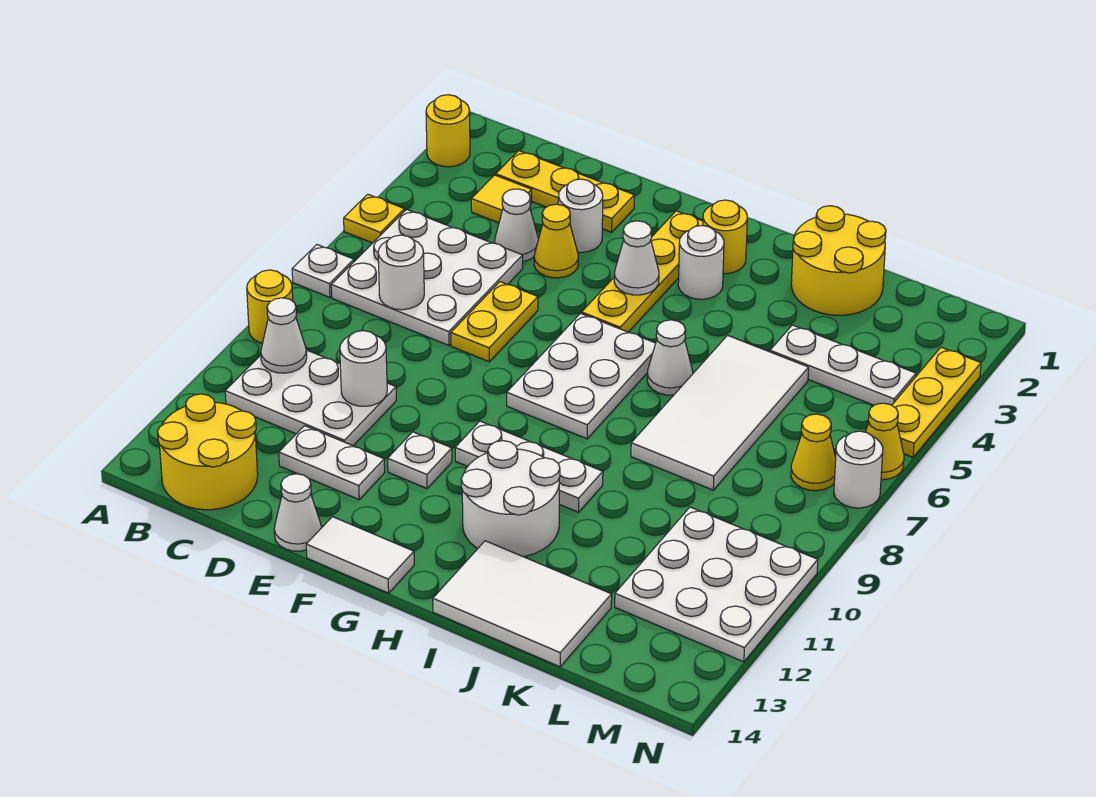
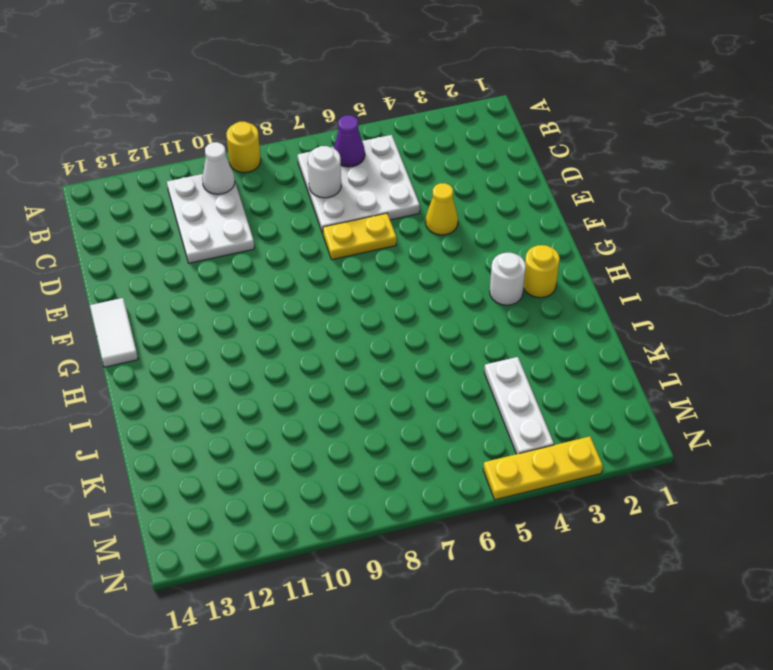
purple cone B6 level 2 -> none
none -> yellow round brick A2 level 1
none -> yellow plate A5 level 1
none -> white plate A7 level 1
none -> yellow round brick B13:C14 level 1

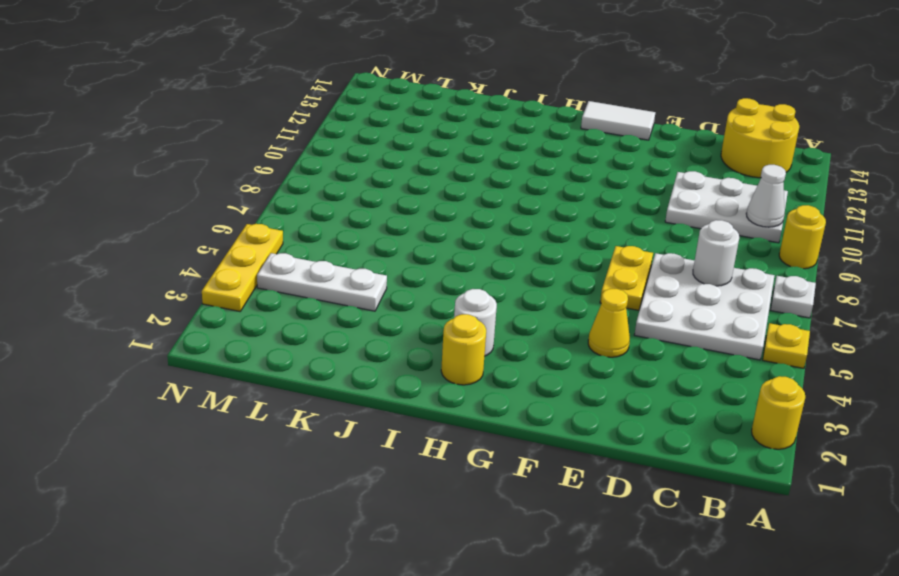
none -> yellow plate C2:E2 level 1
none -> yellow tile C3 level 1
none -> white cone D4 level 1
none -> white plate D12:E12 level 1

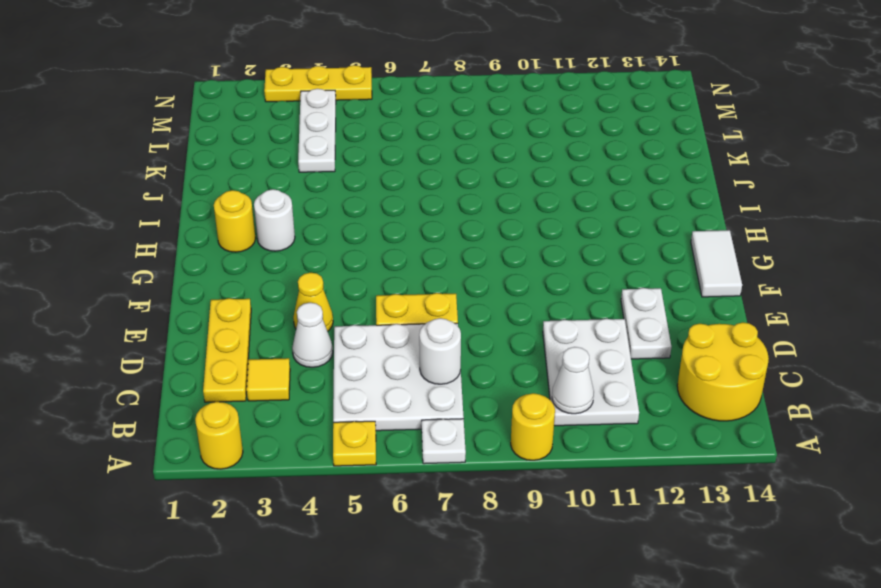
none -> white round brick E3 level 1
none -> white cone E14 level 1
none -> white plate F11 level 1
none -> yellow plate G2:G5 level 1

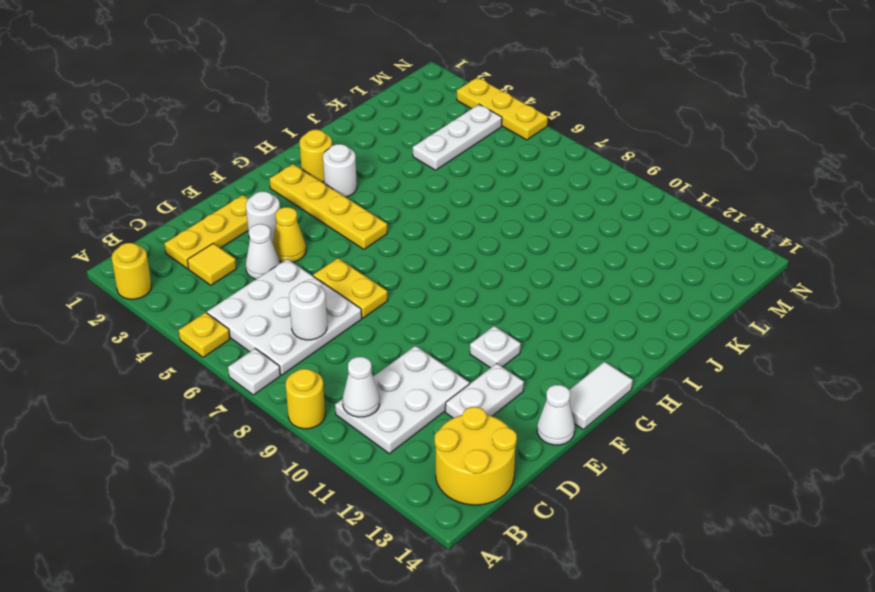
none -> white plate G6:H8 level 1
none -> white plate G10:I10 level 1
none -> white round brick H11:I12 level 1
none -> white cone I6 level 1

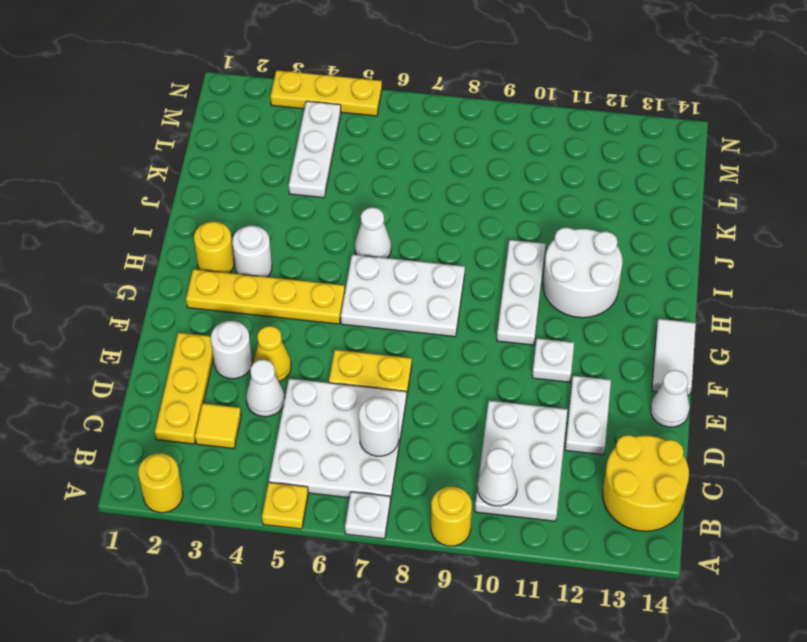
none -> white tile I13:K14 level 1
none -> yellow round brick J1:K2 level 1
none -> white tile J5:K8 level 1
none -> white plate L10:N12 level 1

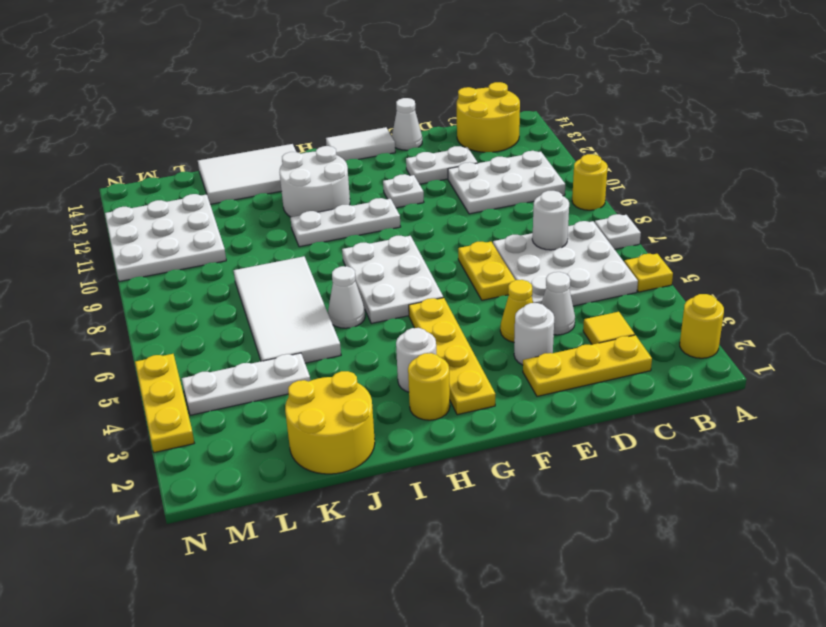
none -> yellow cone M7 level 1
none -> yellow cone N6 level 1
none -> white round brick N7 level 1
none -> white cone B10 level 2

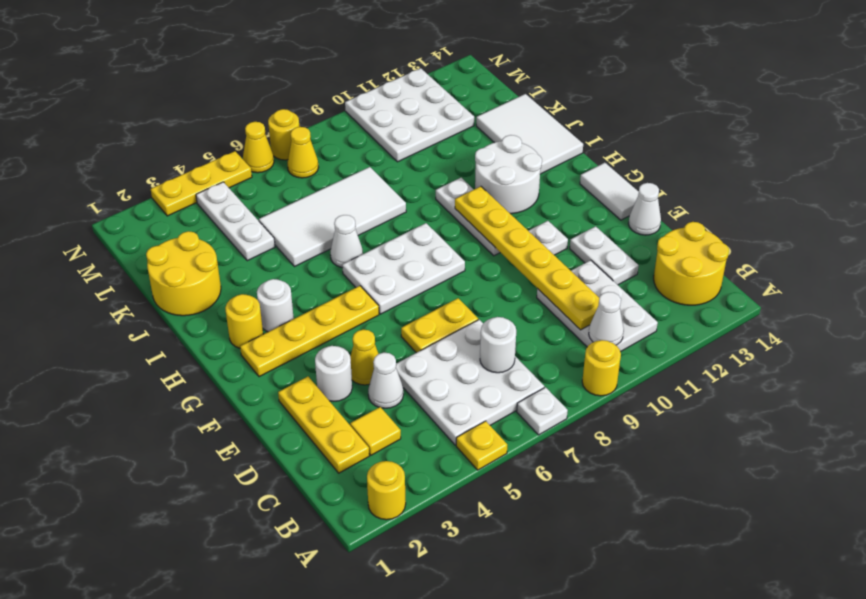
yellow plate C10:H10 level 2 -> white round brick D10 level 2
yellow round brick N7 level 1 -> white round brick N7 level 1
none -> white cone G4 level 2

